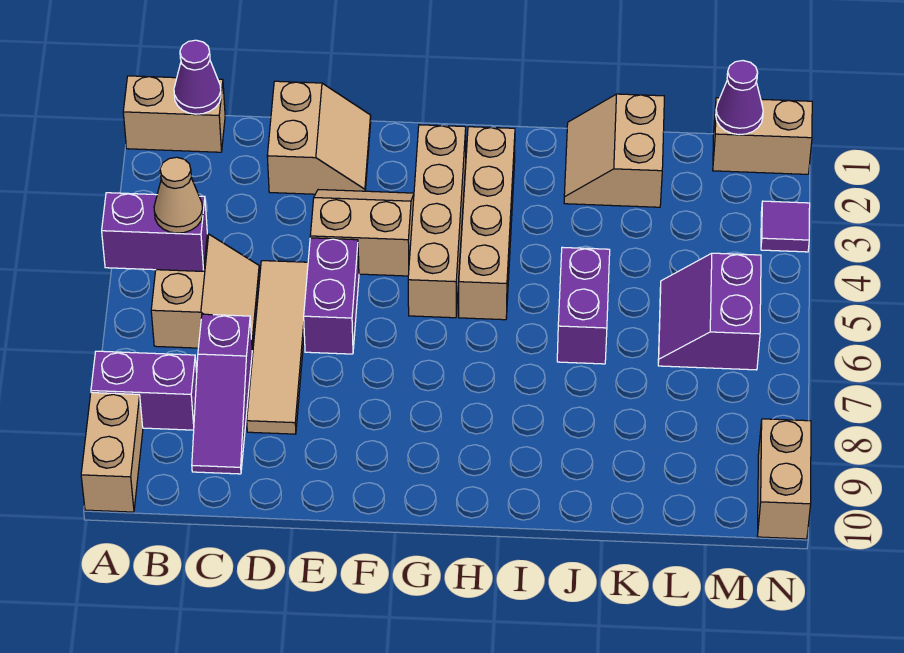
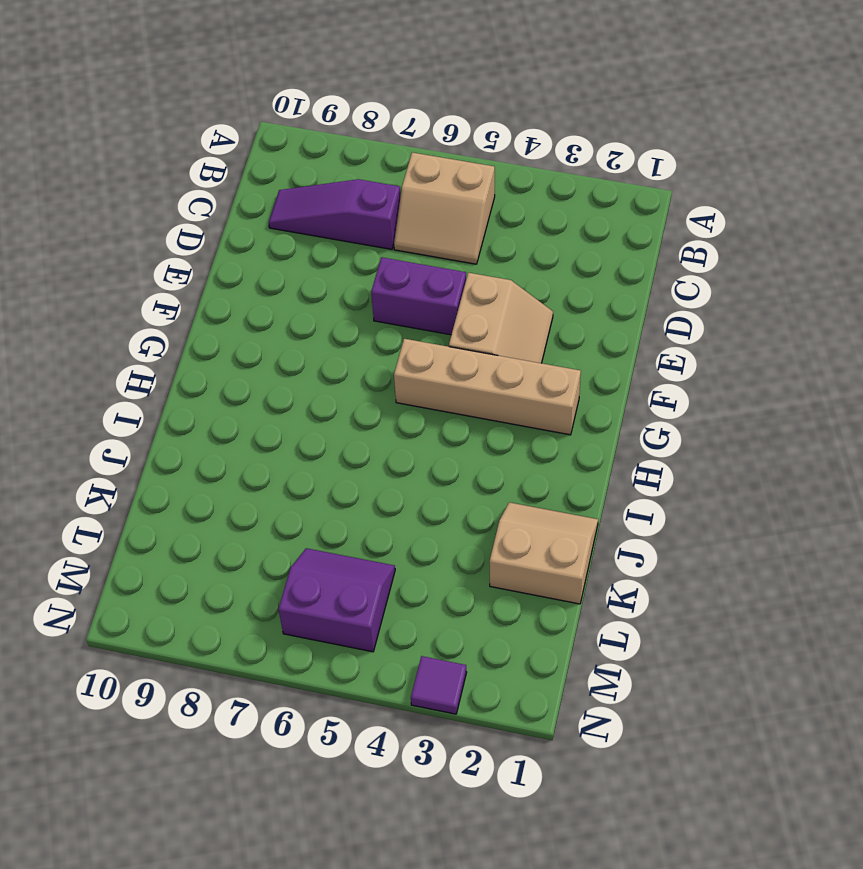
none -> tan brick A1:B1 level 1
none -> purple brick A8:B8 level 1
none -> tan brick A9:A10 level 1

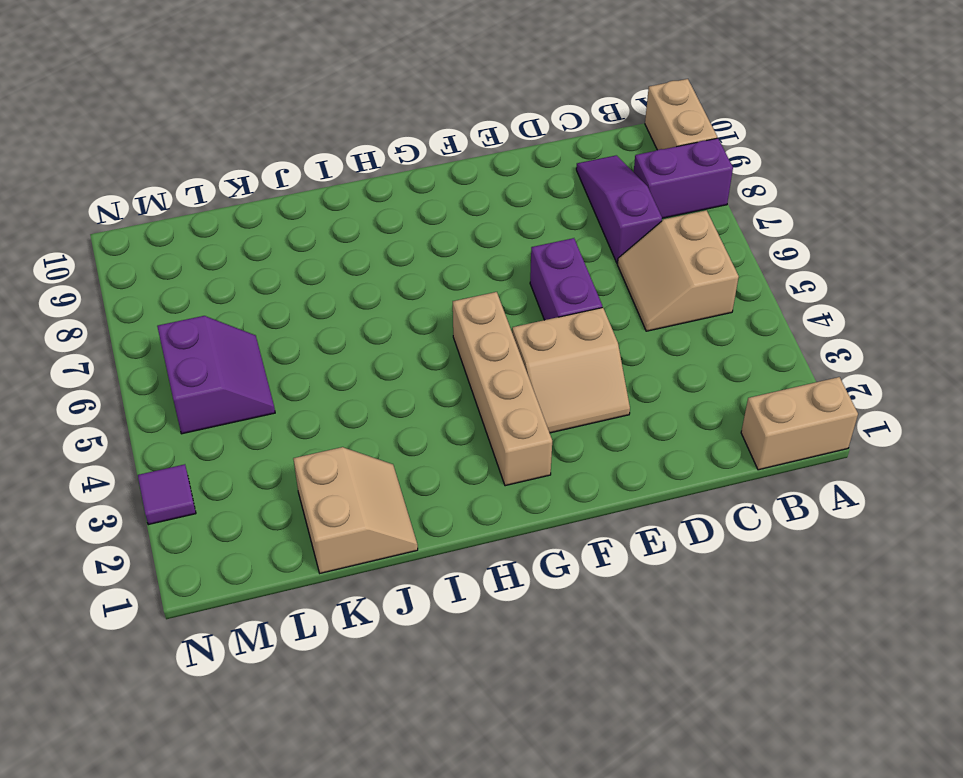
none -> tan slope D1:E2 level 1 top D
none -> tan tile D5:D8 level 1
none -> tan brick H2:H5 level 1

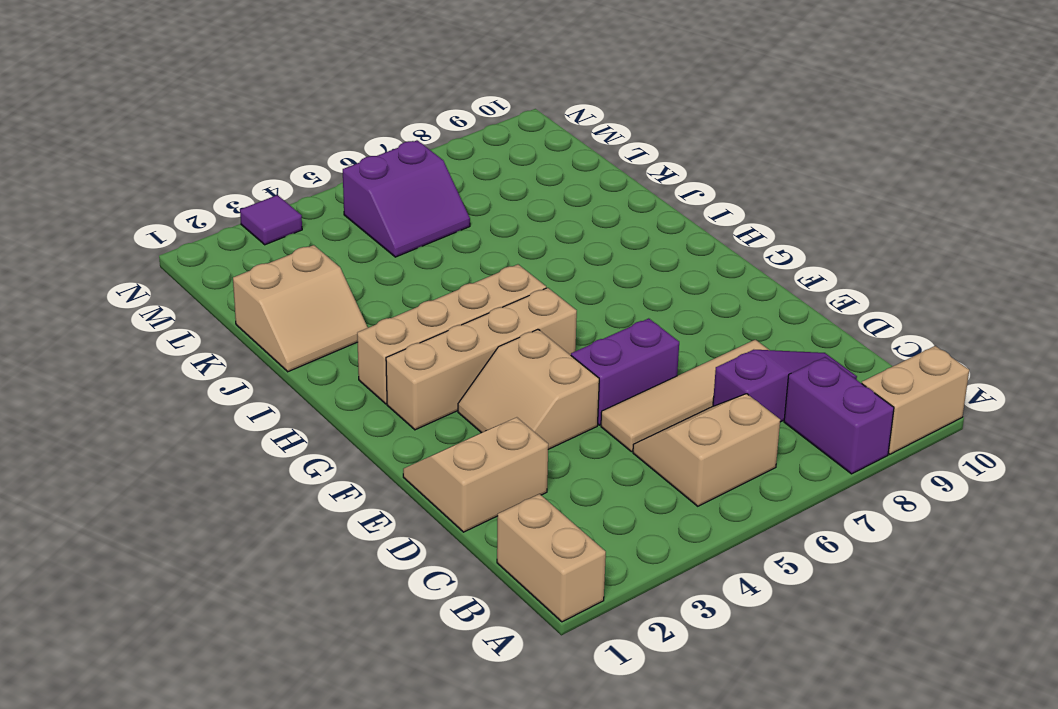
none -> purple brick J5:J6 level 1
none -> tan brick M1:N1 level 1
none -> tan brick N9:N10 level 1

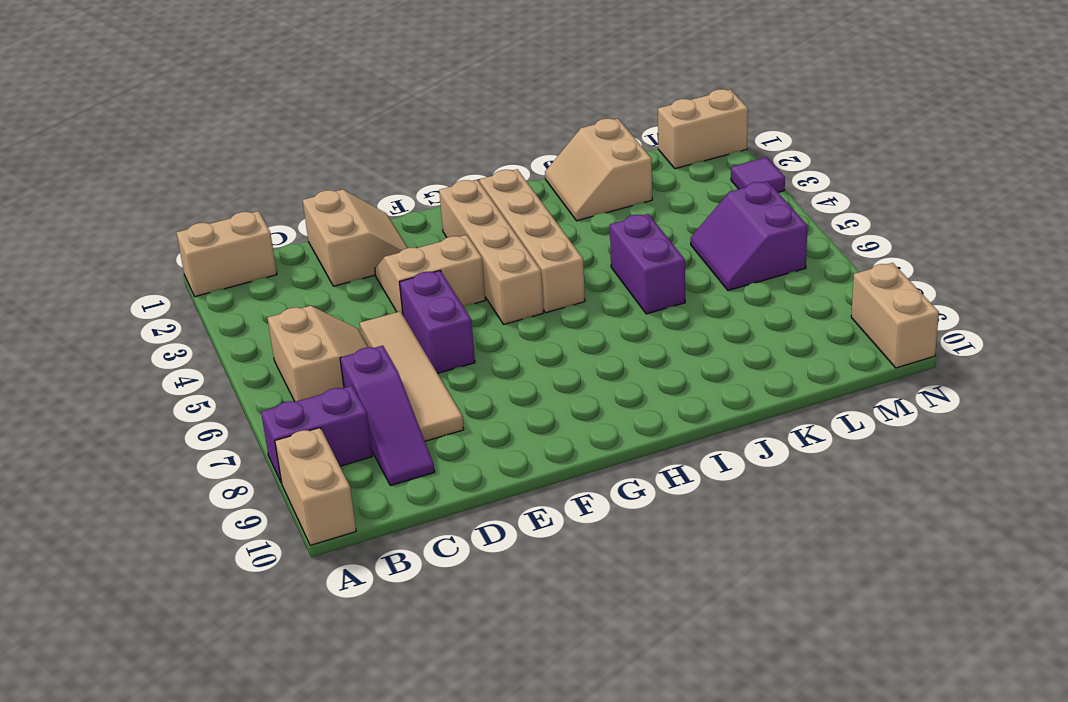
none -> purple brick A5:B5 level 2
none -> purple cone B1 level 2
none -> purple cone M1 level 2

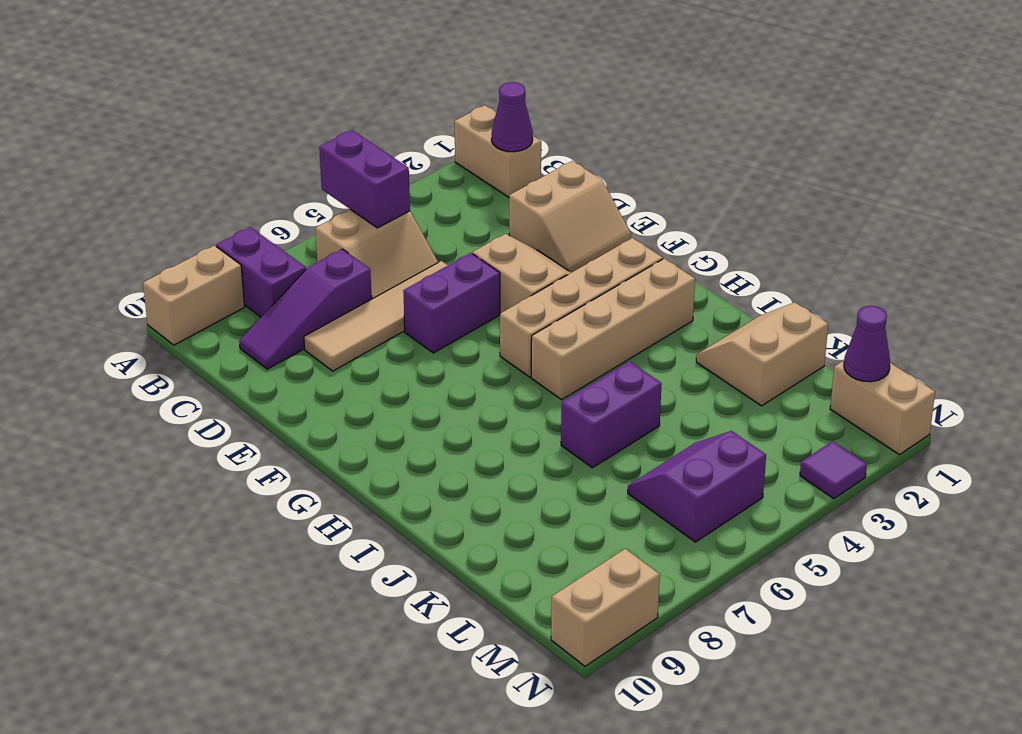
none -> tan cone B5 level 3

